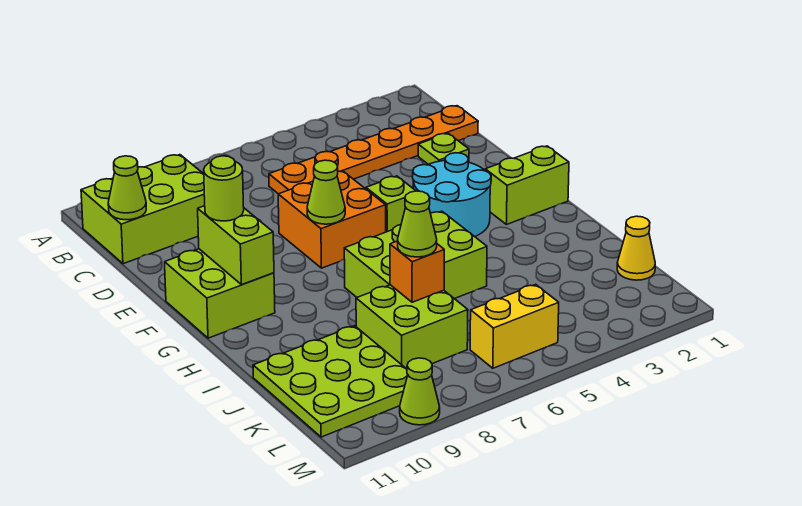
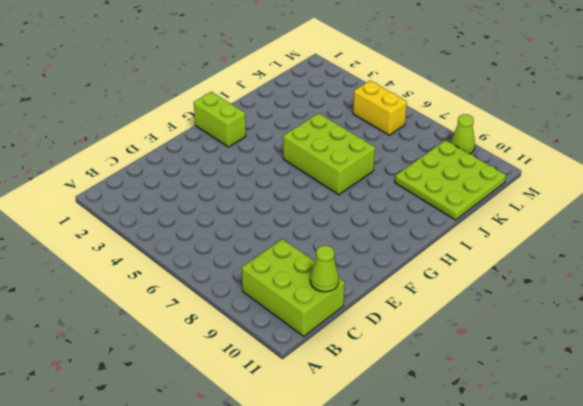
none -> orange plate C1:C6 level 1
none -> lime plate D2 level 1
none -> orange brick E6:F7 level 1

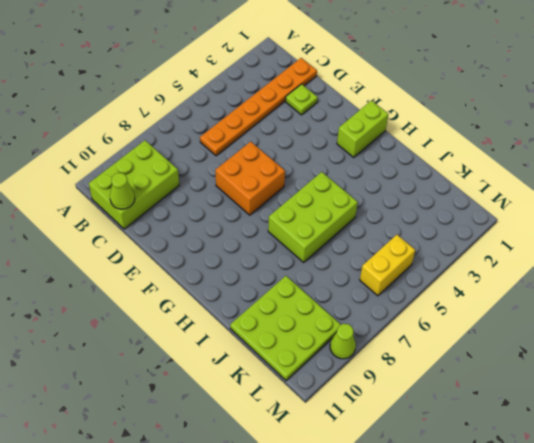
none -> cyan round brick F3:G4 level 1
none -> lime brick F5 level 1
none -> lime brick F10:G11 level 1

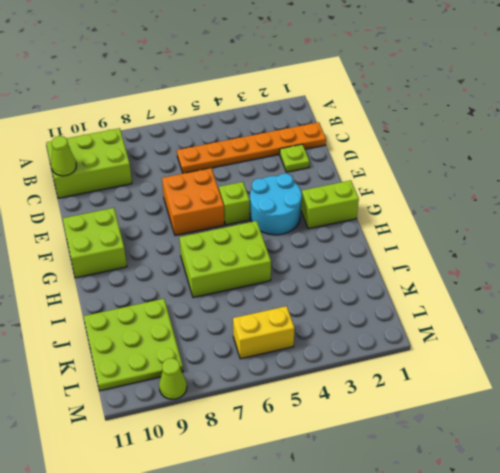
none -> lime brick J7:K8 level 1
none -> yellow cone K1 level 1
none -> lime cone F7 level 2

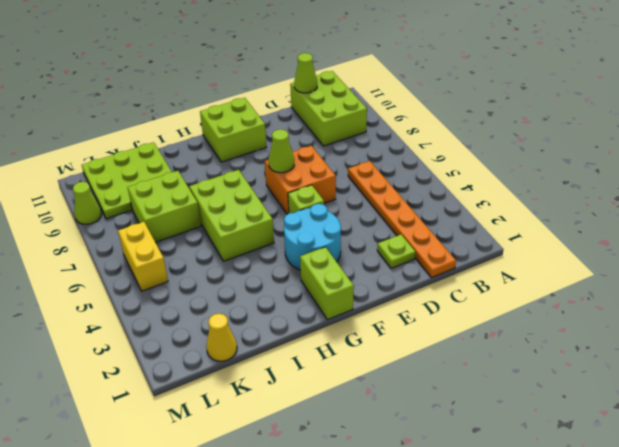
none -> lime brick F10:G10 level 2
none -> orange brick J7 level 2
none -> lime round brick F10 level 3

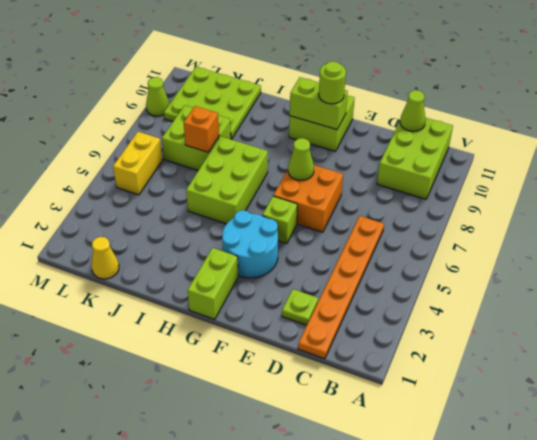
none -> lime cone J7 level 3

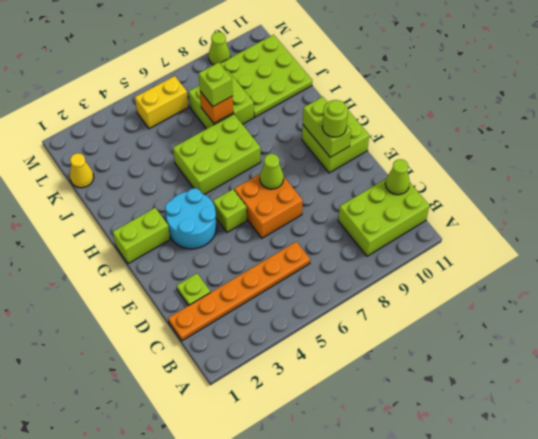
lime brick J7 level 3 -> lime cone J7 level 3

